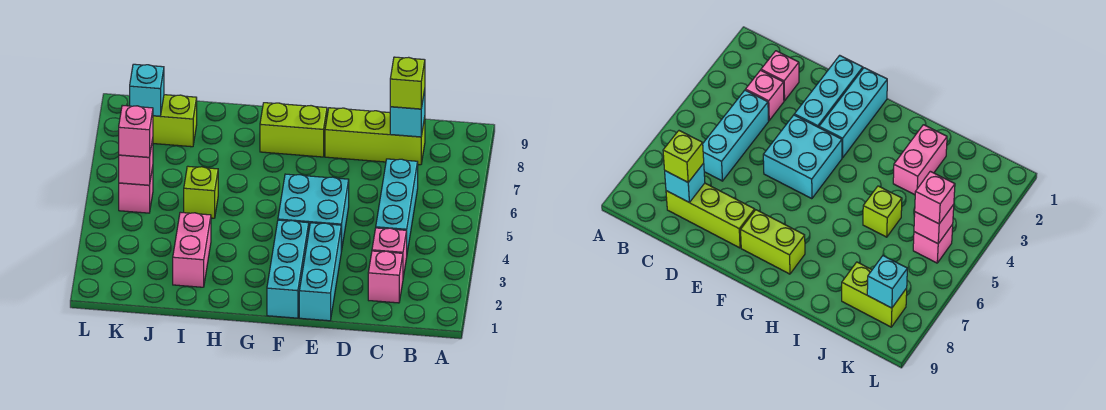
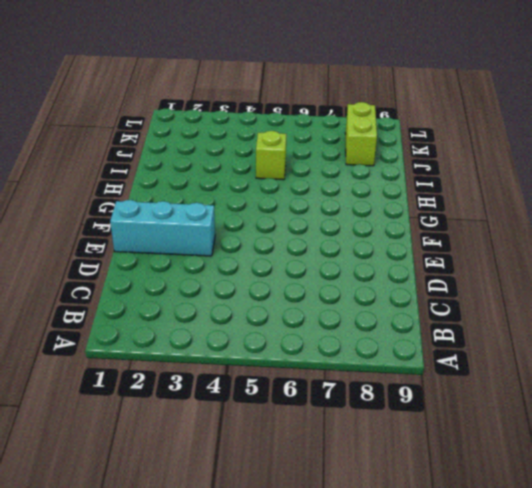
none -> pink brick C2 level 1
none -> pink brick C3 level 1
none -> cyan brick C4:C6 level 1

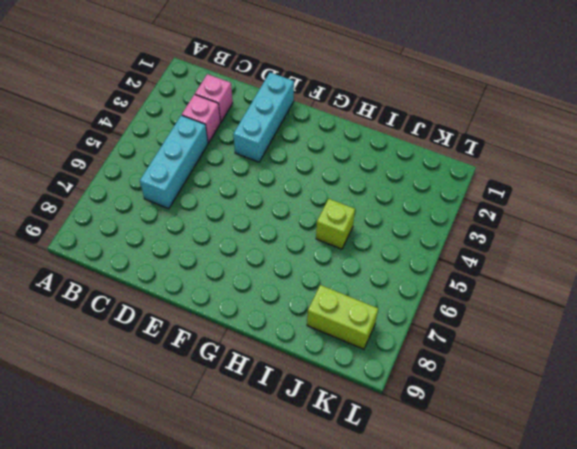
none -> lime brick C8:E8 level 1
none -> cyan brick E4:F5 level 1
none -> cyan brick F1:F3 level 1

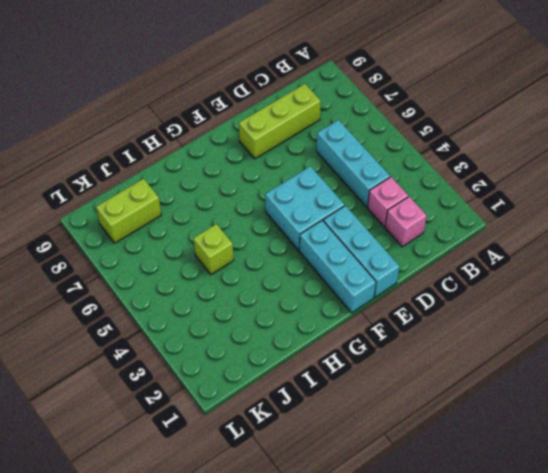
none -> lime brick F8:G8 level 1
none -> pink brick I2:I3 level 1
none -> pink brick K5 level 1

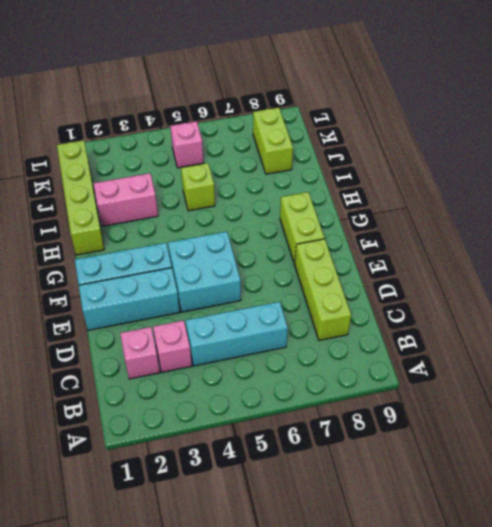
lime brick H1:K1 level 1 -> none
none -> cyan brick C8 level 2
none -> pink brick K5 level 2
none -> cyan brick K8 level 2

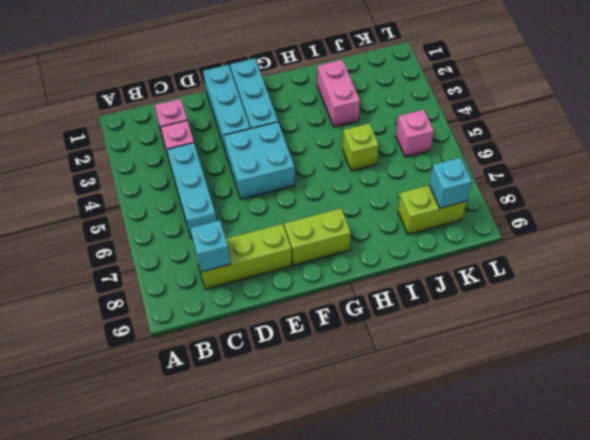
none -> pink brick K5 level 2
none -> lime brick C8 level 3
none -> pink brick K5 level 3

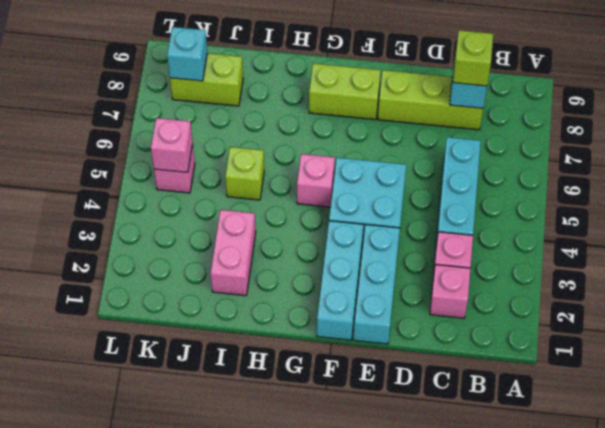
pink brick G5 level 1 -> pink brick K5 level 3

